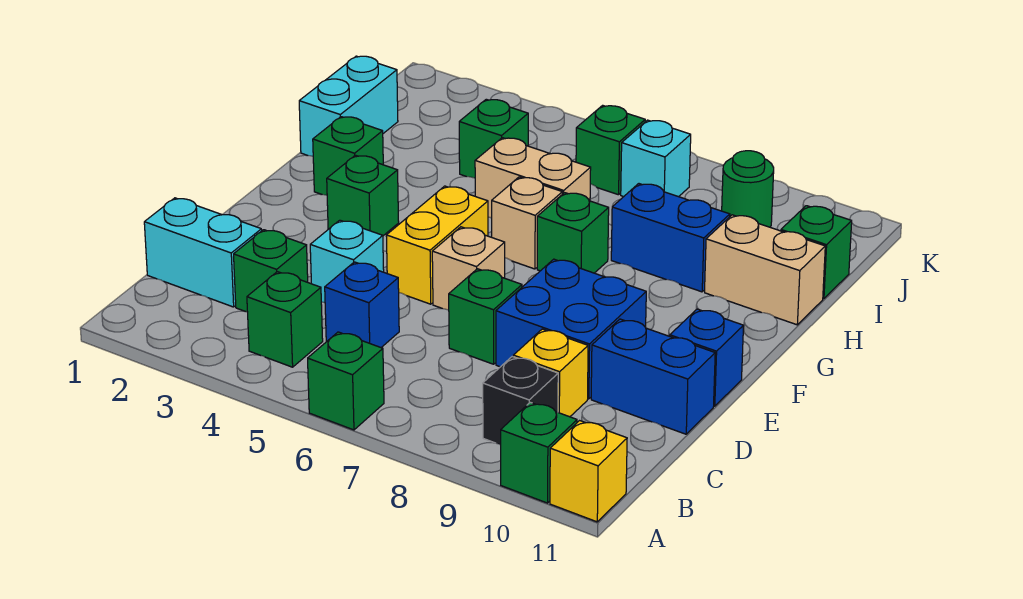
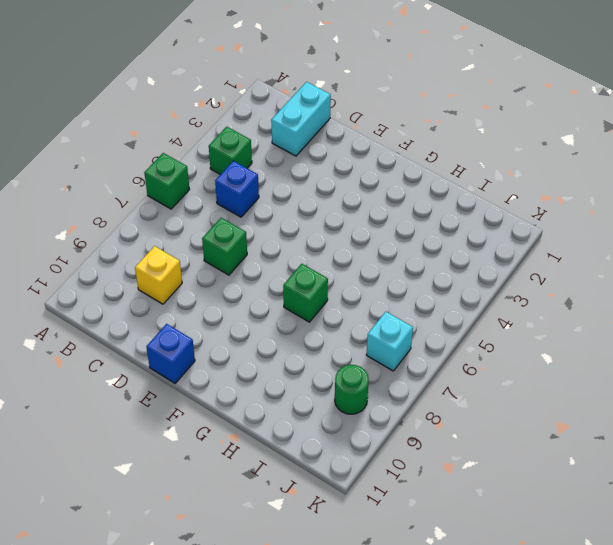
none -> green brick A10 level 1
none -> yellow brick A11 level 1
none -> black brick B9 level 1

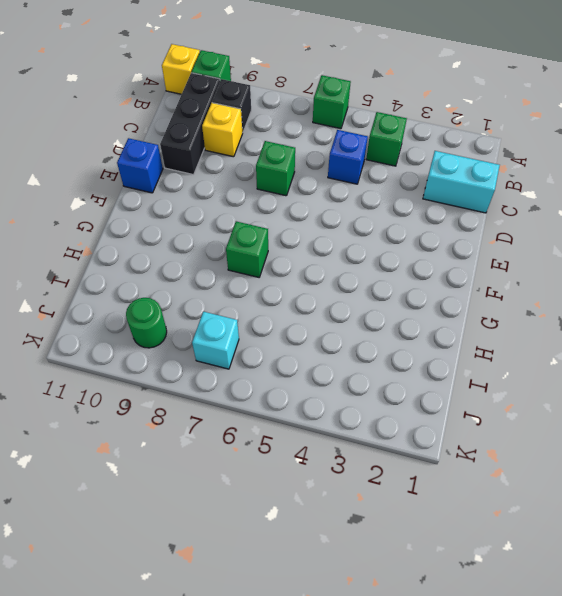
black brick B10:D10 level 1 -> blue brick D10:D11 level 1
none -> green brick C3 level 1
none -> cyan brick D4 level 1
none -> blue brick D8:E9 level 1

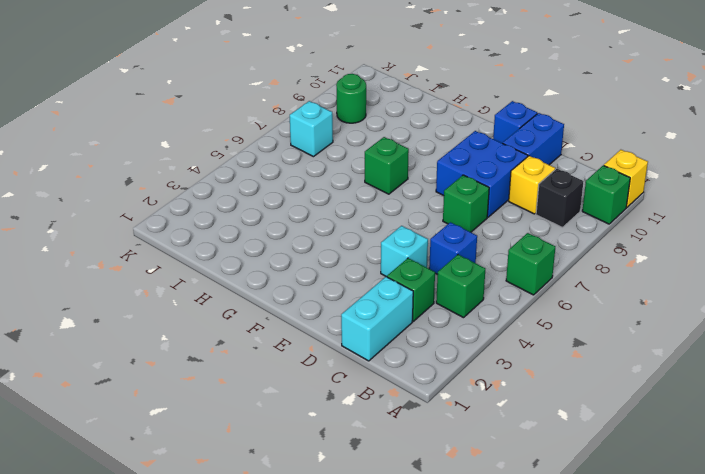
none -> yellow brick E5:F5 level 1
none -> tan brick E6 level 1
none -> green brick F3 level 1

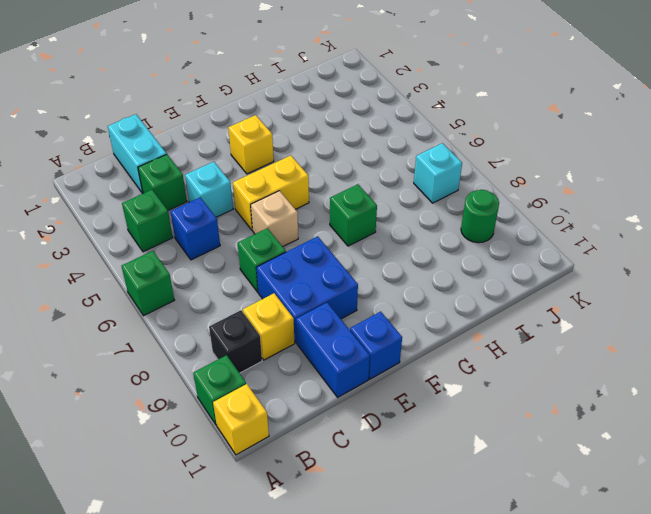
yellow brick F3 level 1 -> green brick F3 level 1
none -> green brick G2 level 1
none -> tan brick G6 level 1
none -> cyan brick H1:I1 level 1

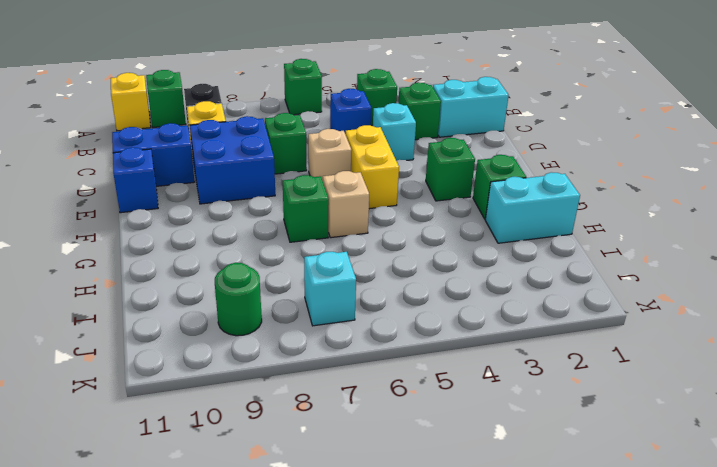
cyan brick H1:H2 level 1 -> cyan brick H1:I1 level 1
none -> tan brick H5:H6 level 1
none -> blue brick H8:H9 level 1
none -> tan brick H10:H11 level 1

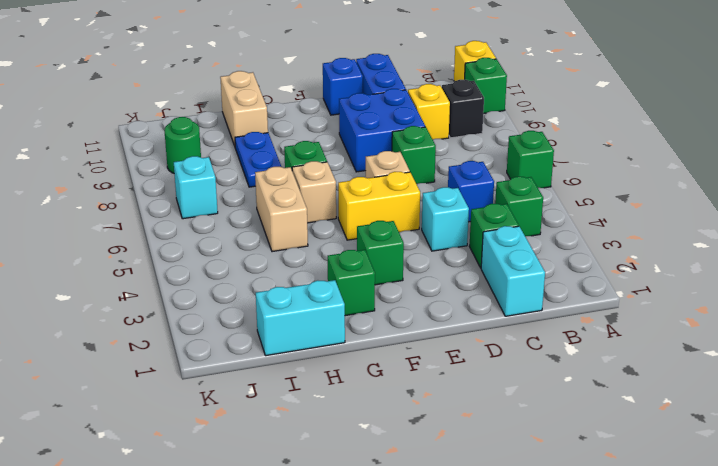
blue plate H8:H9 level 1 -> blue brick H8:H9 level 1
none -> green brick I4 level 1
none -> green brick I11 level 1
none -> green brick J6 level 1

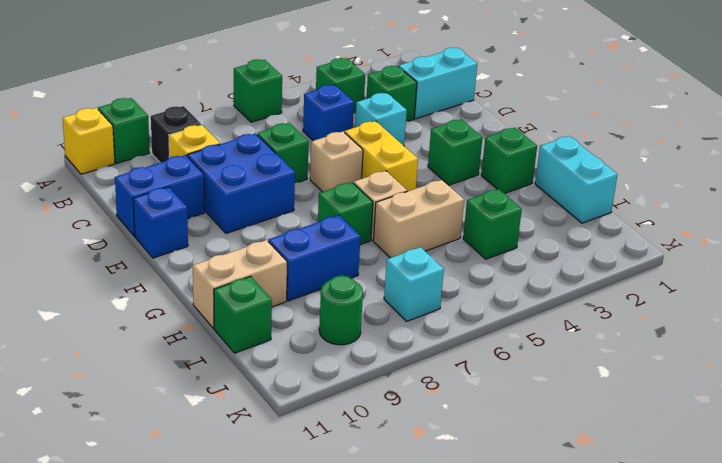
none -> green brick J6 level 1

